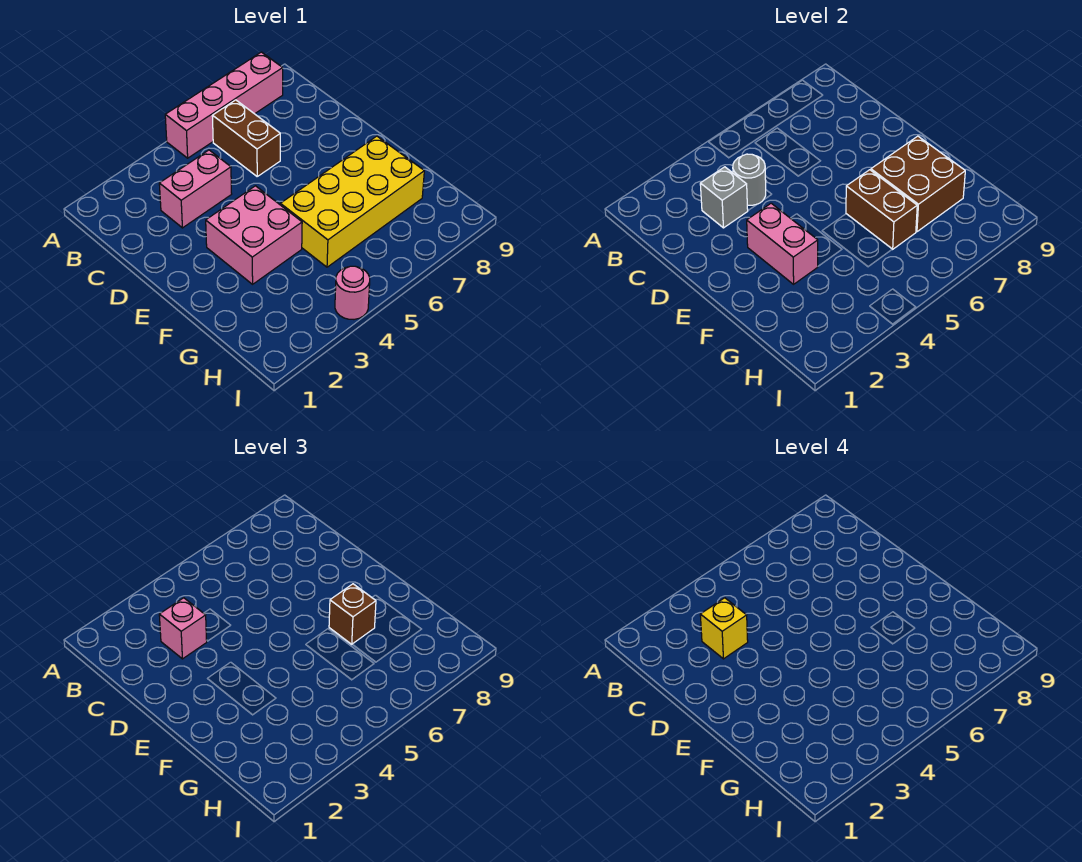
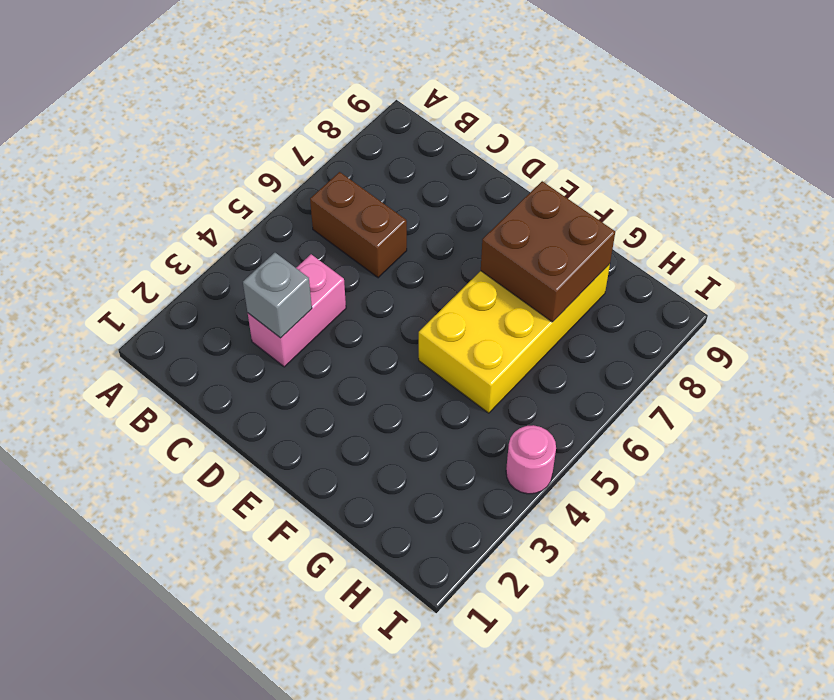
none -> pink brick A5:A8 level 1
none -> pink brick E3:F4 level 1
none -> grey round brick C4 level 2

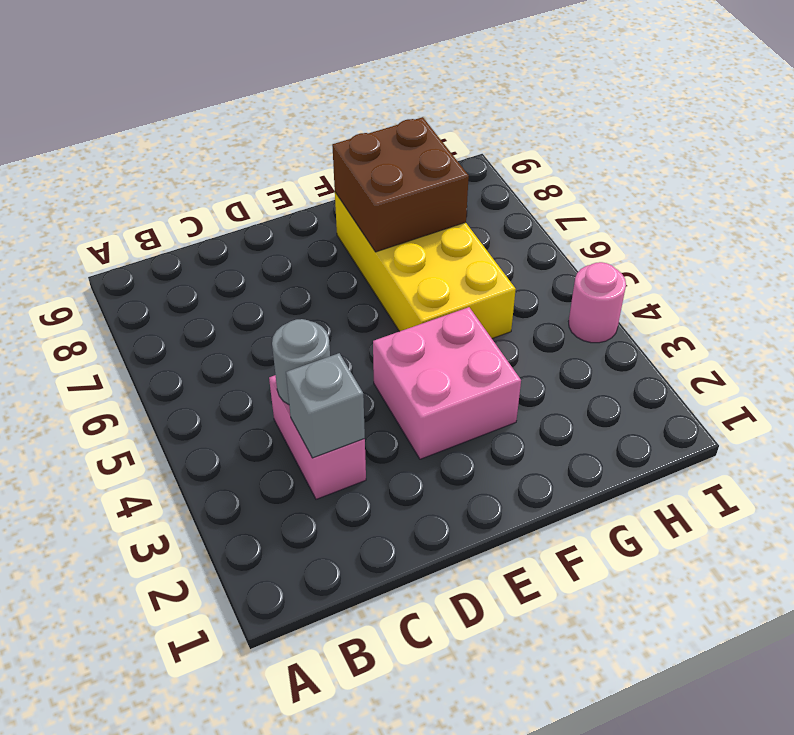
none -> pink brick A5:A8 level 1
none -> brown brick B6:C6 level 1
none -> pink brick E3:F3 level 2

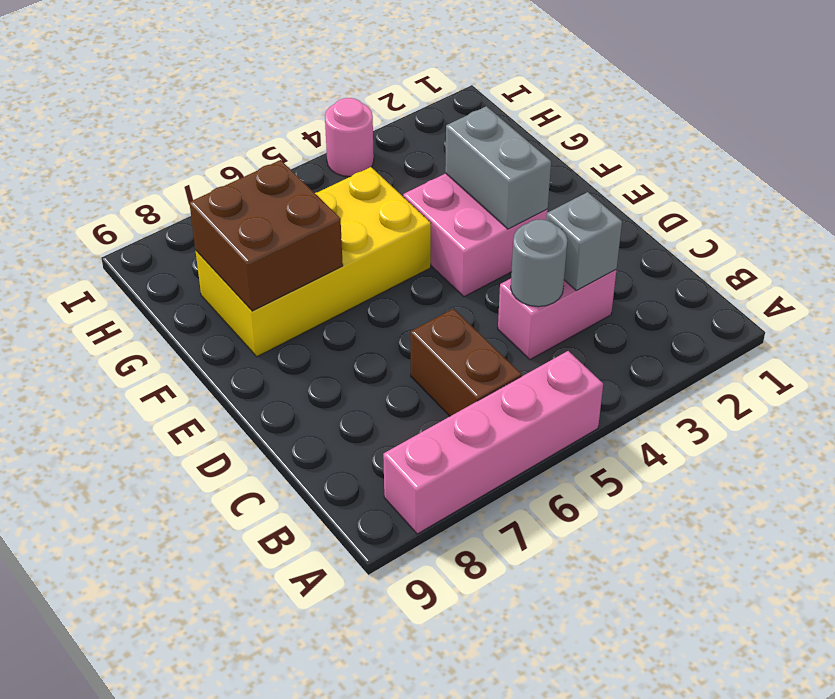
grey brick E3:F3 level 2 -> pink brick E3:F3 level 2
none -> brown brick F6:G6 level 2
none -> pink brick C3 level 3
none -> brown brick F7 level 3

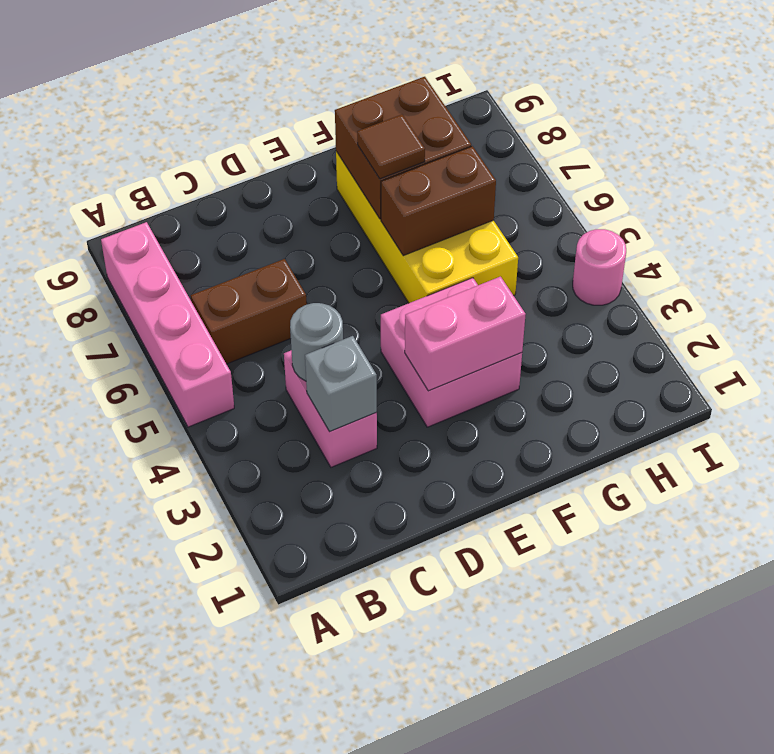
brown tile F7 level 3 -> brown brick F7 level 3
none -> pink brick C3 level 3
none -> yellow brick C3 level 4

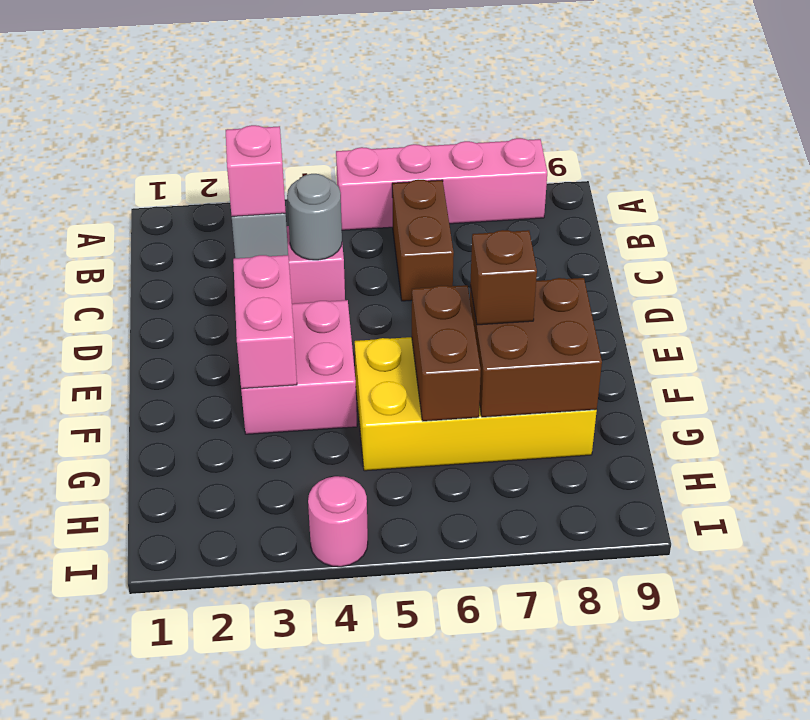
none -> yellow brick C3 level 4

